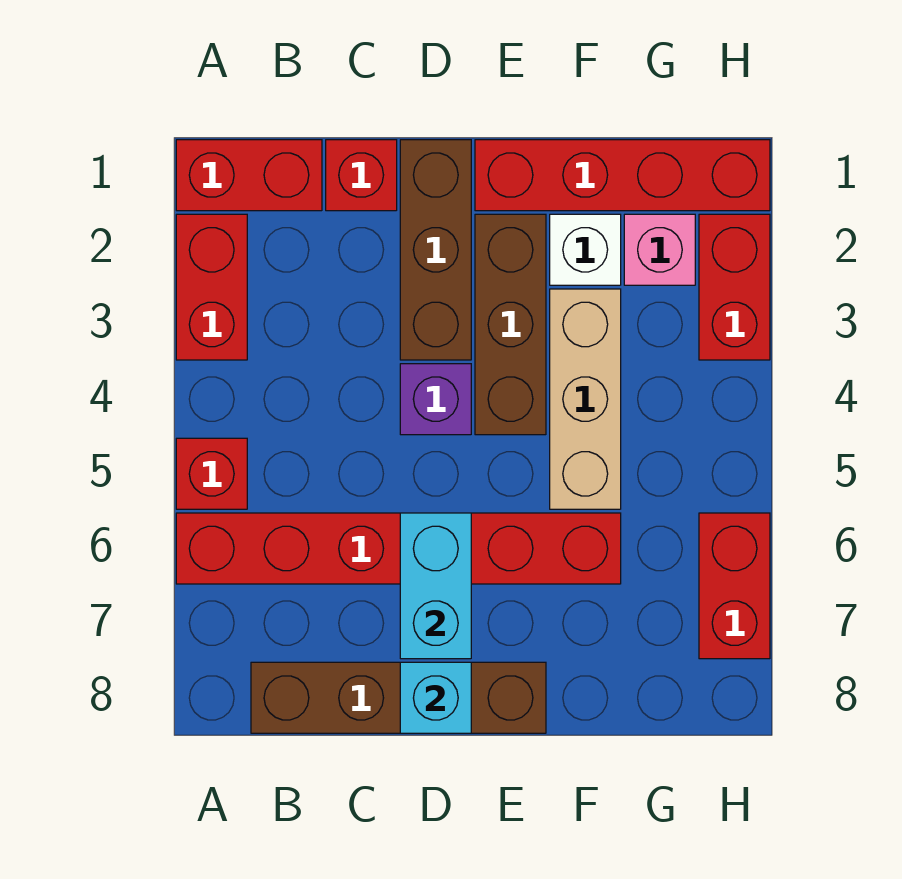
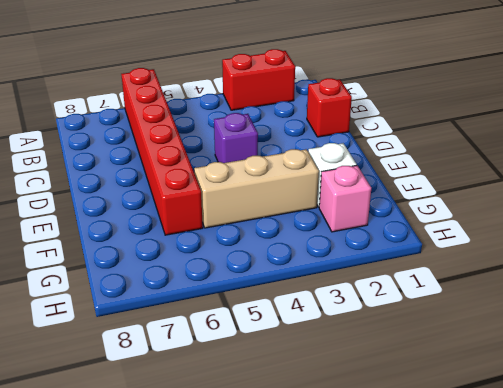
none -> red brick A1:B1 level 1
none -> red brick A5 level 1
none -> brown brick B8:E8 level 1

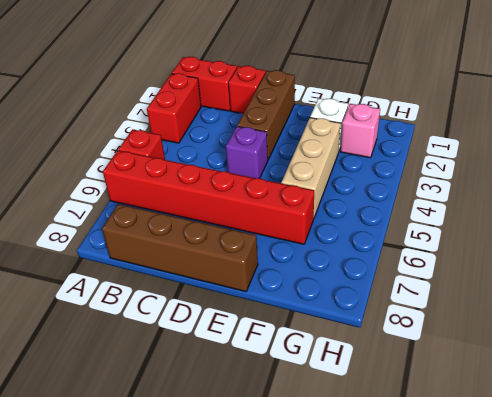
none -> red brick E1:H1 level 1
none -> brown brick E2:E4 level 1
none -> red brick H2:H3 level 1

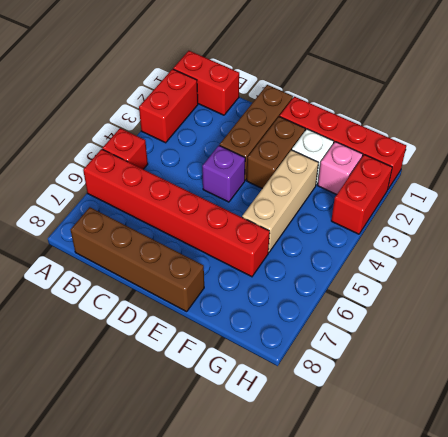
brown brick E2:E3 level 1 -> brown brick E2:E4 level 1
none -> red brick C1 level 1
none -> red brick H6:H7 level 1
none -> cyan brick D6:D7 level 2

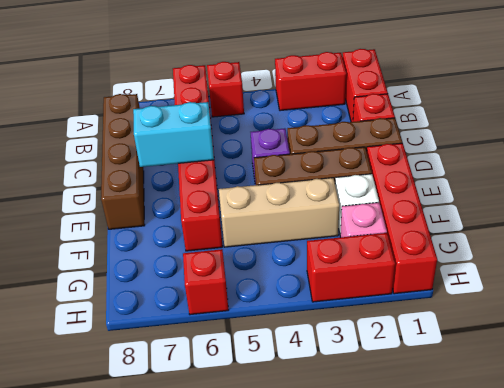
red brick H6 level 1 -> red brick H6:H7 level 1
none -> cyan brick D8 level 2

